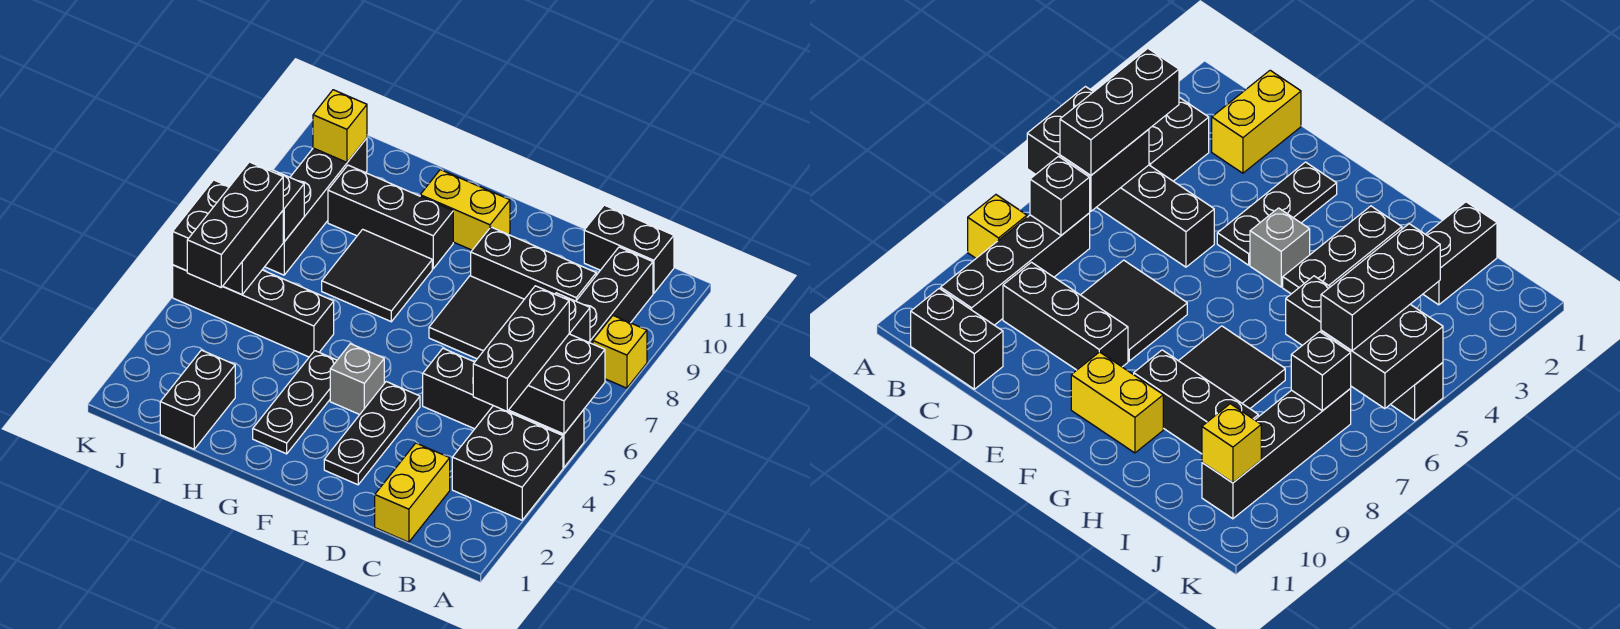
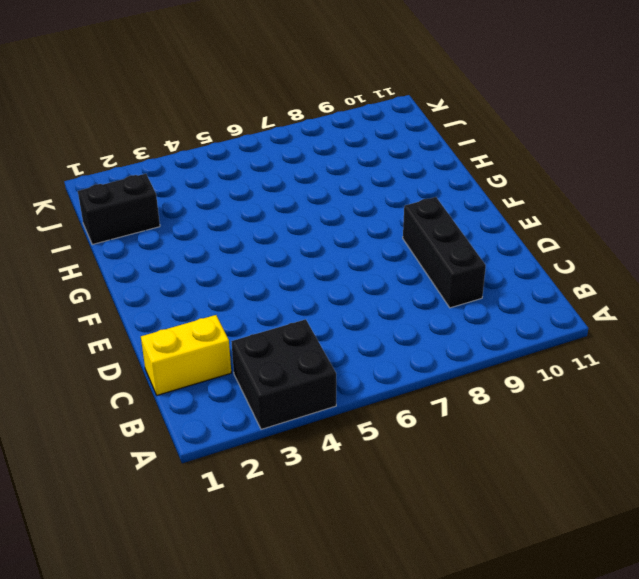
none -> black brick A5:D5 level 1
none -> yellow brick A8 level 1
none -> black brick B7:B10 level 1

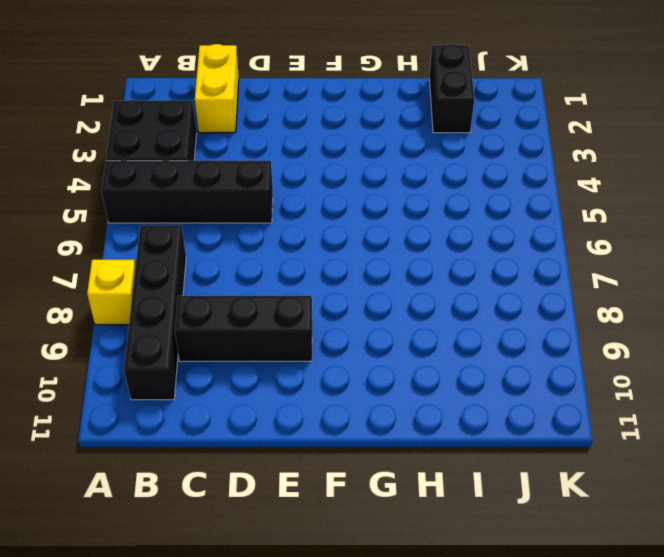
none -> black brick B11:C11 level 1
none -> black tile D7:E8 level 1
none -> black plate E2:E4 level 1

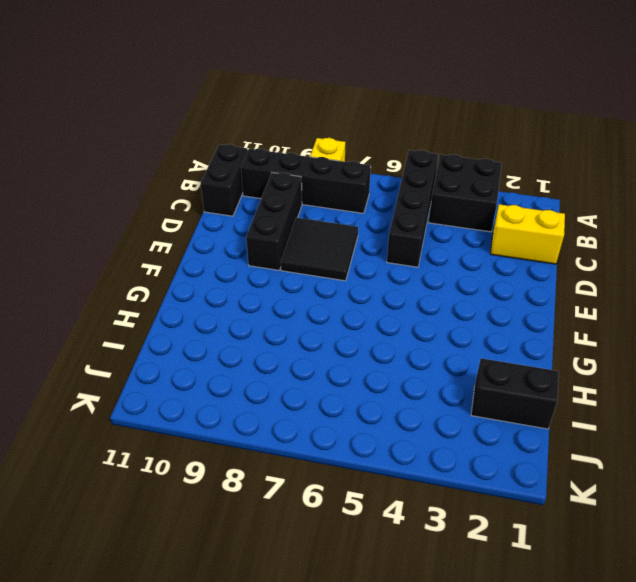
none -> black plate E2:E4 level 1
none -> grey brick F4 level 1
none -> yellow brick F10:G10 level 1

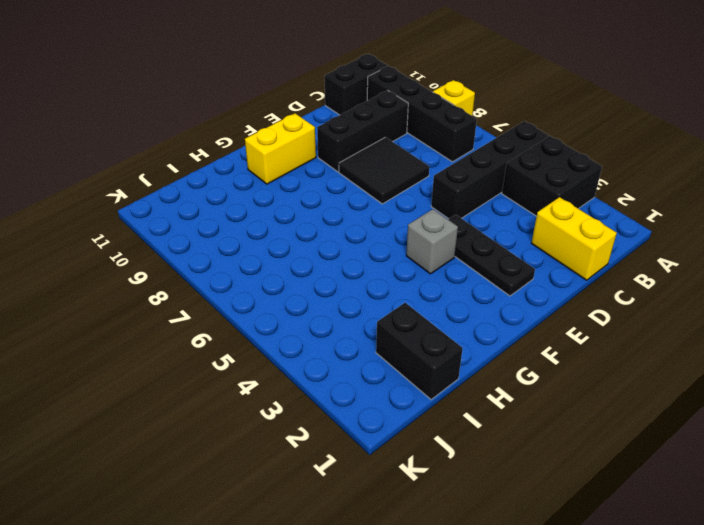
none -> black plate G2:G4 level 1
none -> black tile G7:H8 level 1
none -> black brick G9:I9 level 1

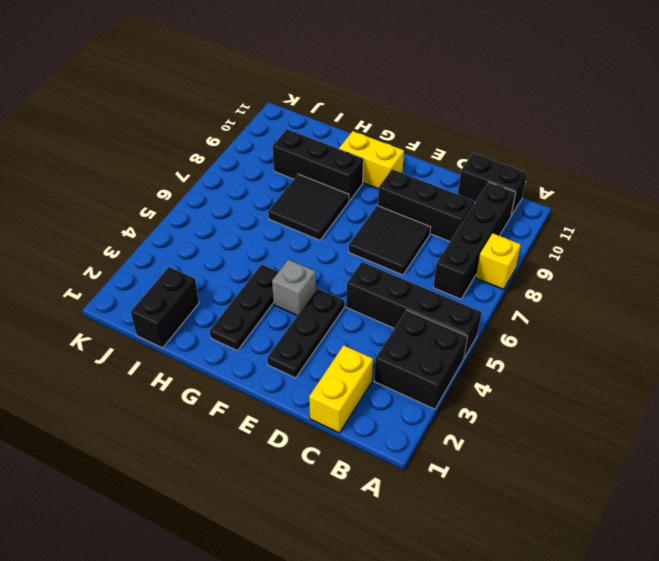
none -> black brick H5:K5 level 1
none -> black brick J7:J10 level 1
none -> black brick A5:B6 level 2

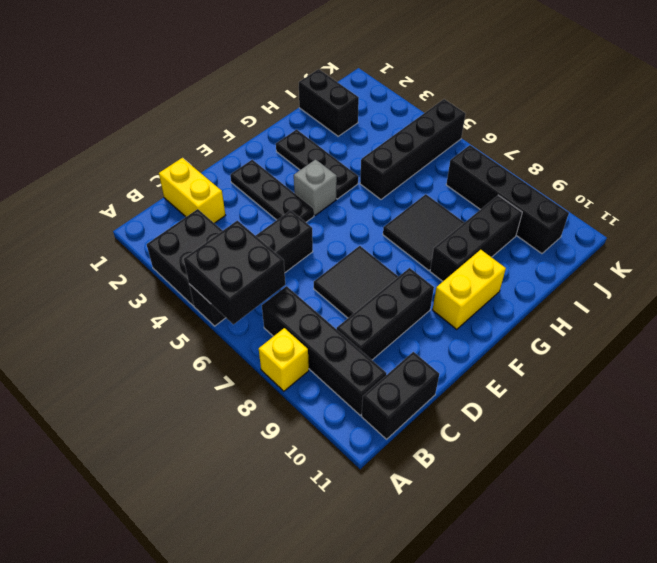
none -> black brick B7 level 2
none -> black brick J5:K6 level 2
none -> black brick J7 level 2

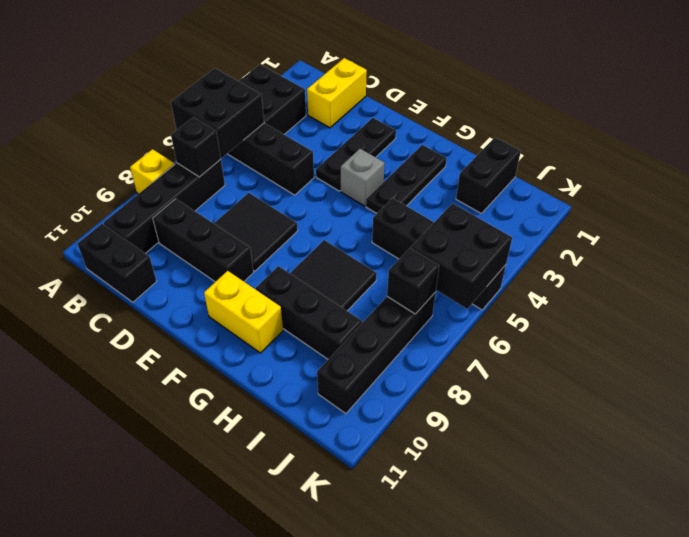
none -> yellow brick J10 level 2
none -> black brick B4:B6 level 3
none -> black brick J4:J6 level 3

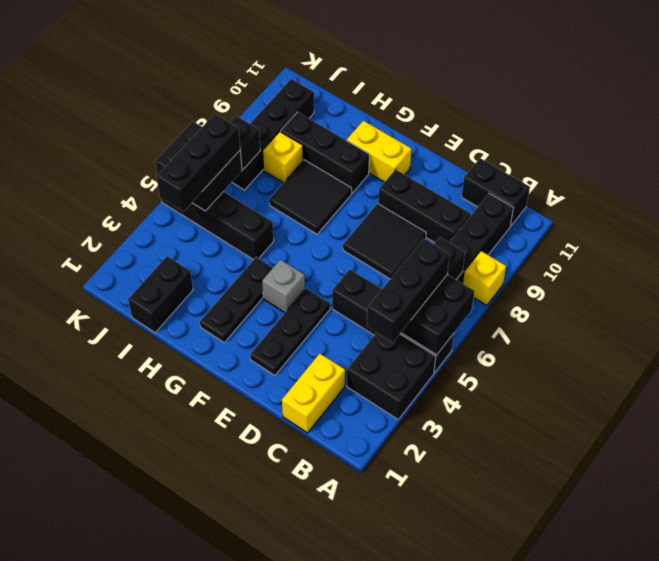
yellow brick I8 level 1 -> yellow brick J10 level 2

